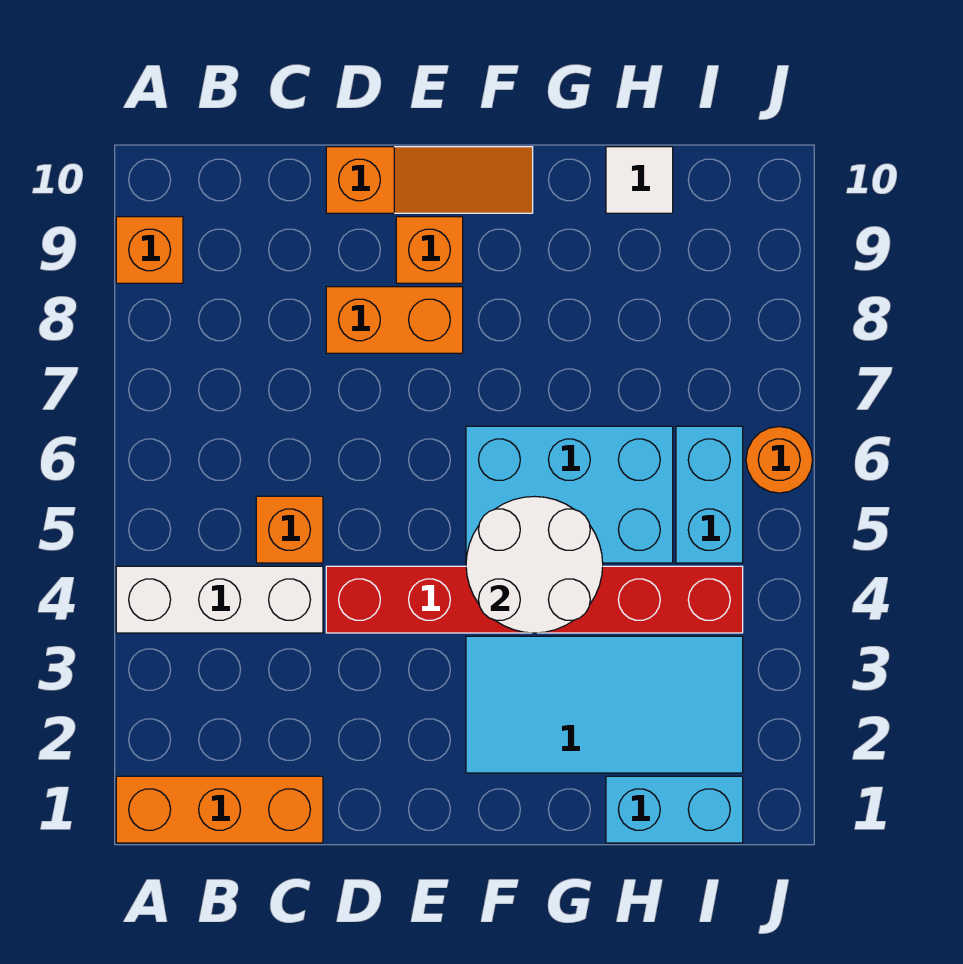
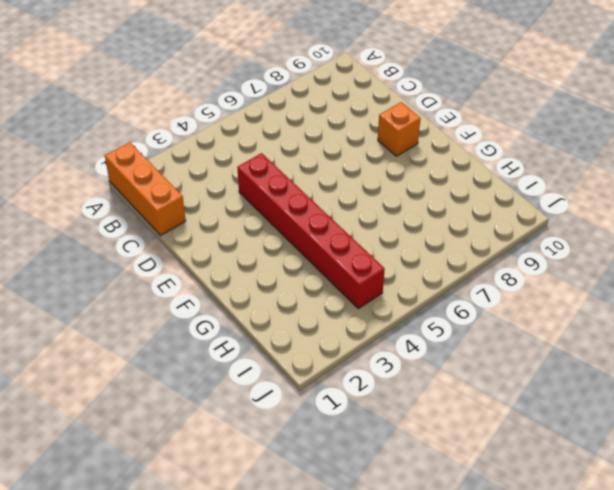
none -> white brick A4:C4 level 1
none -> orange brick A9 level 1
none -> orange brick C5 level 1

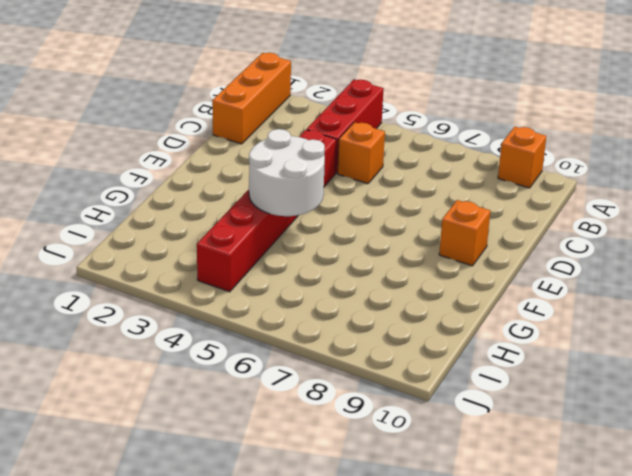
red brick A4:C4 level 1 -> white brick A4:C4 level 1
none -> orange brick D8:E8 level 1
none -> orange slope D10:F10 level 1 top D
none -> cyan tile F2:I3 level 1

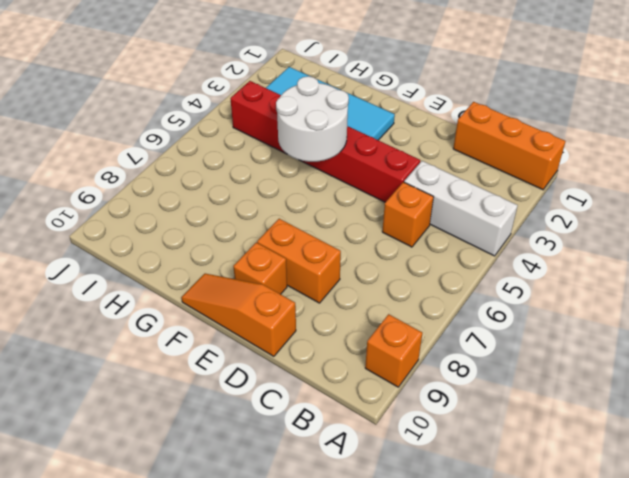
none -> cyan brick F5:H6 level 1
none -> cyan brick H1:I1 level 1
none -> white tile H10 level 1

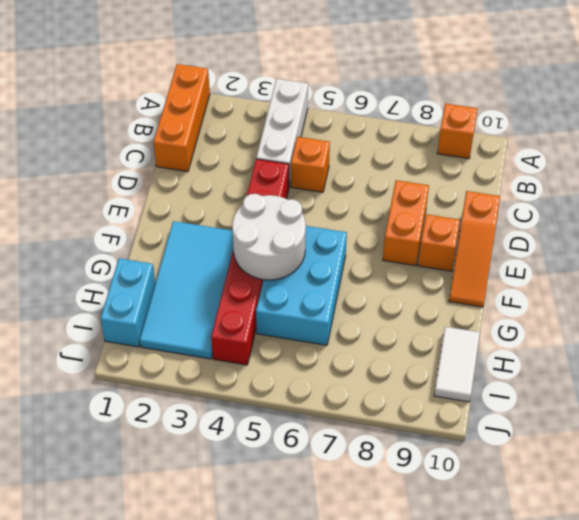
white tile H10:I10 level 1 -> white tile H10 level 1
none -> cyan brick I5:I6 level 1
none -> orange round brick J6 level 1

